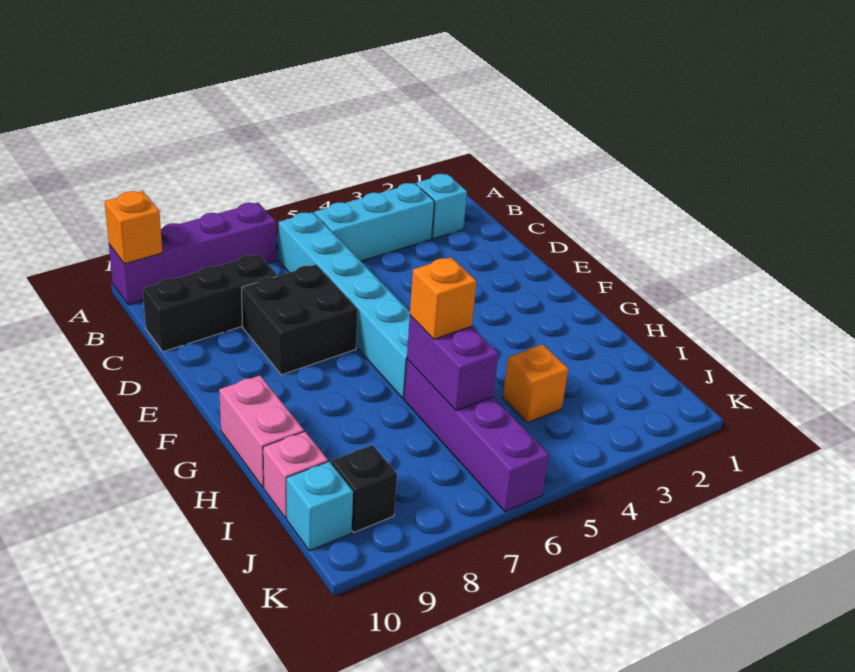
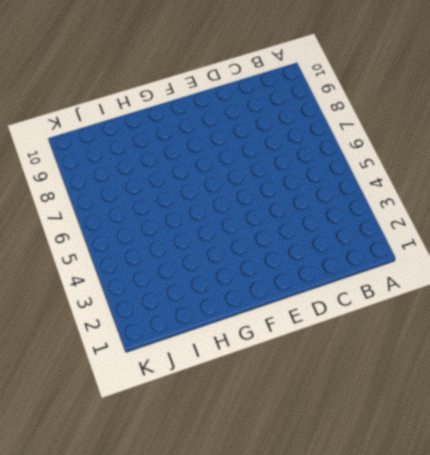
none -> purple brick A7:A10 level 1
none -> cyan brick B2 level 1
none -> cyan brick B3:B5 level 1

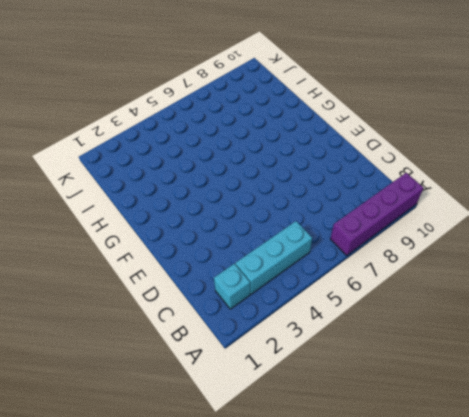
none -> cyan brick B6:G6 level 1
none -> black brick C8:C10 level 1
none -> black brick D7:E8 level 1

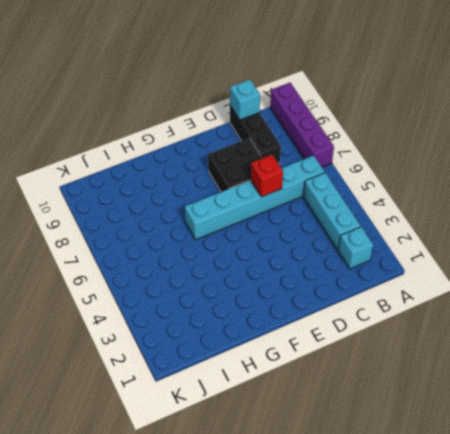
cyan brick C10 level 2 -> cyan brick J10 level 1
red brick D6 level 2 -> none
none -> pink brick G10:H10 level 1
none -> purple brick H6:K6 level 1
none -> orange brick I4 level 1

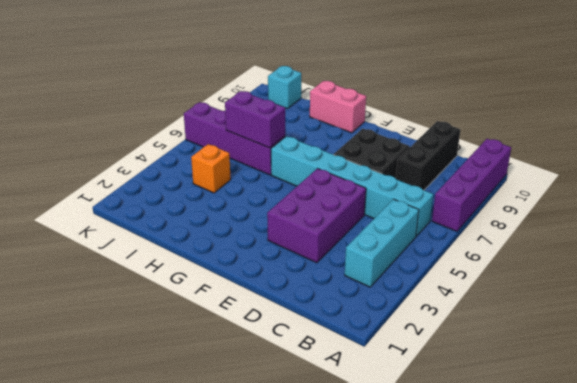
purple brick D3:E5 level 1 -> none
none -> cyan brick B2 level 1
none -> pink brick I10 level 1
none -> black brick J9 level 1

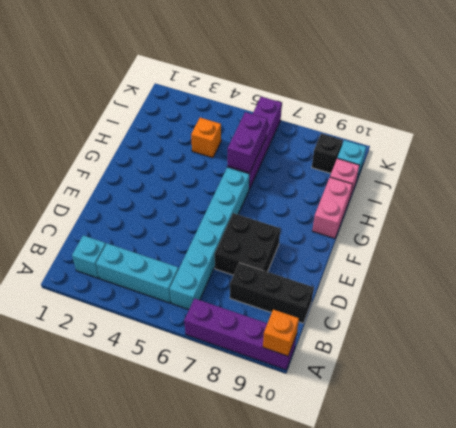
none -> orange brick H6 level 3

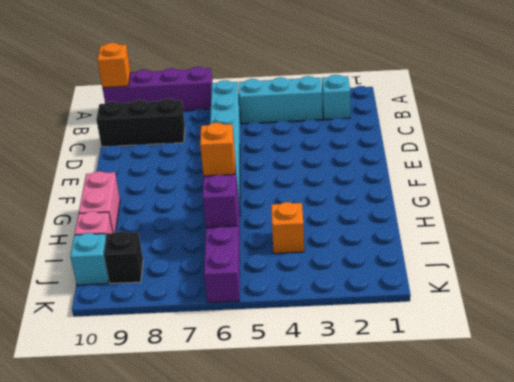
none -> black brick D7:E8 level 1

